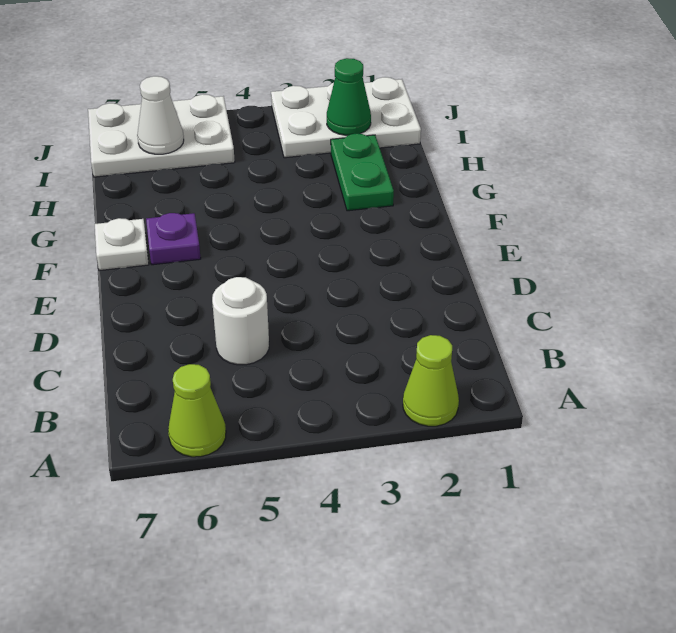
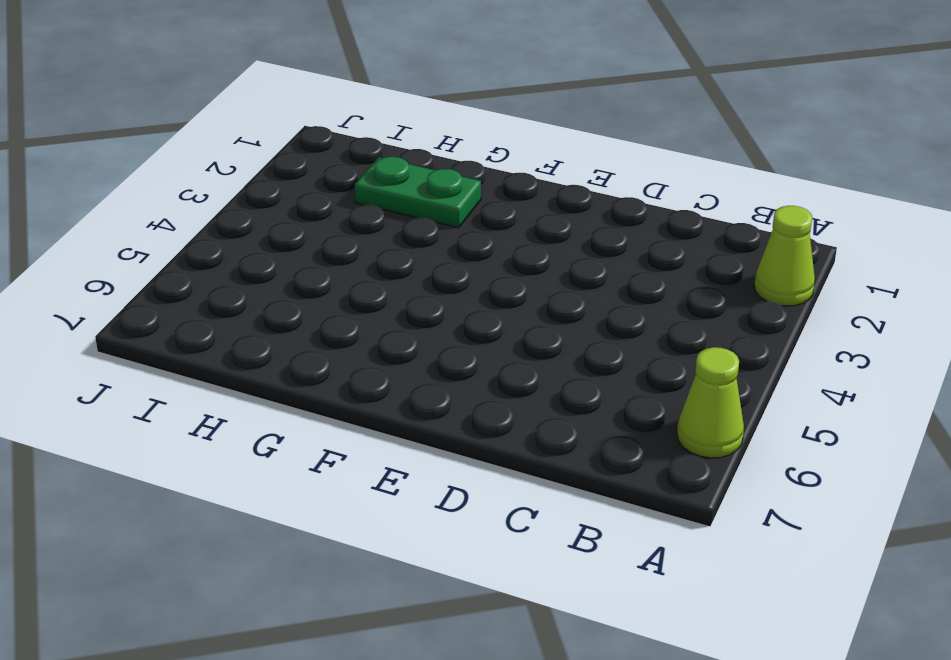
none -> white round brick C5 level 1
none -> purple plate F6 level 1

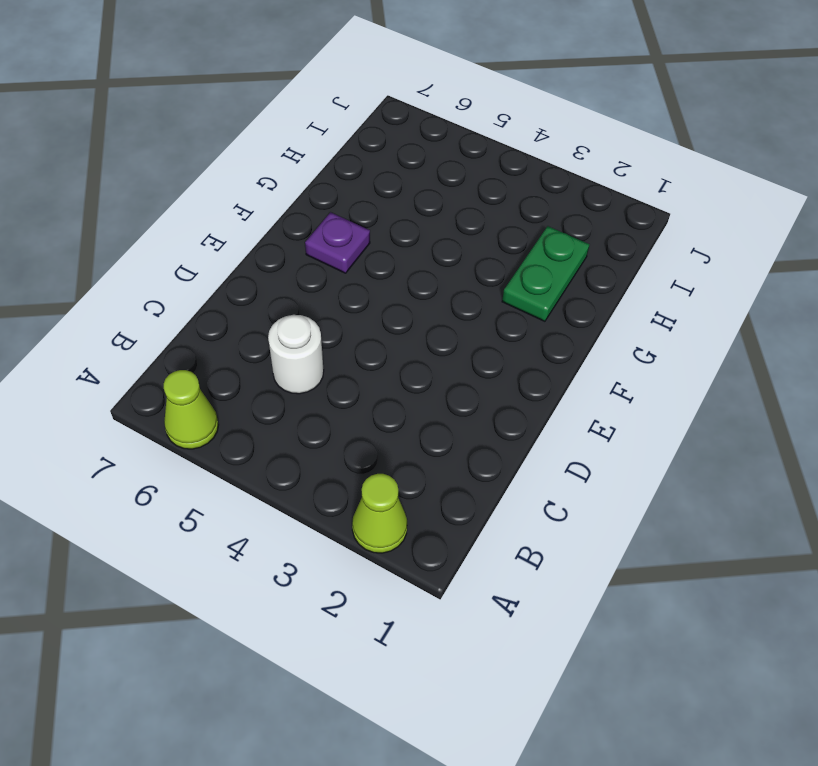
none -> white plate F7 level 1
none -> white plate I1:J3 level 1

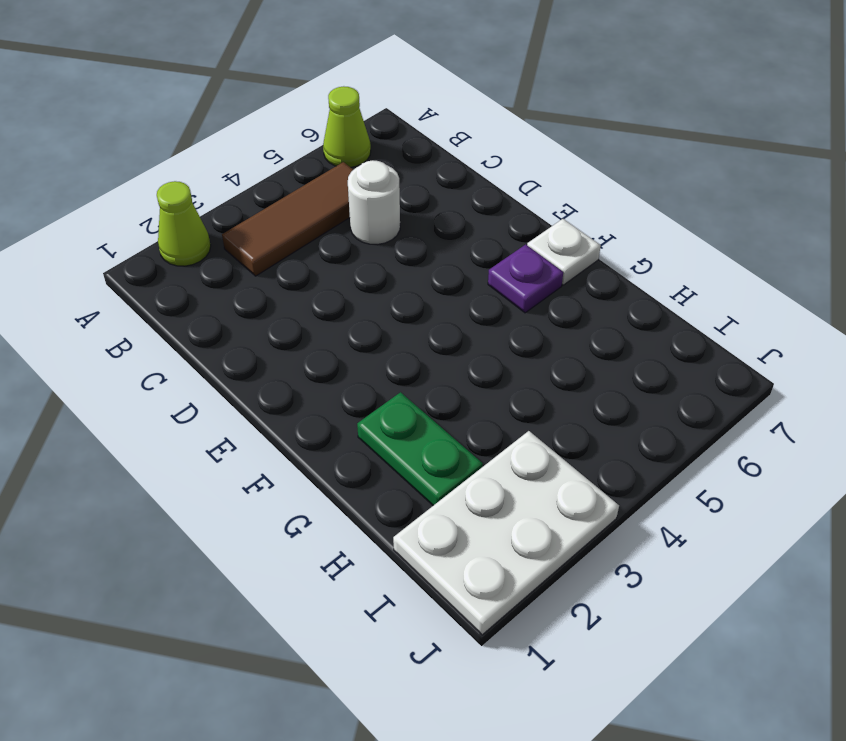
brown tile B3:B5 level 1 -> none
none -> white plate I5:J7 level 1
none -> green cone I2 level 2

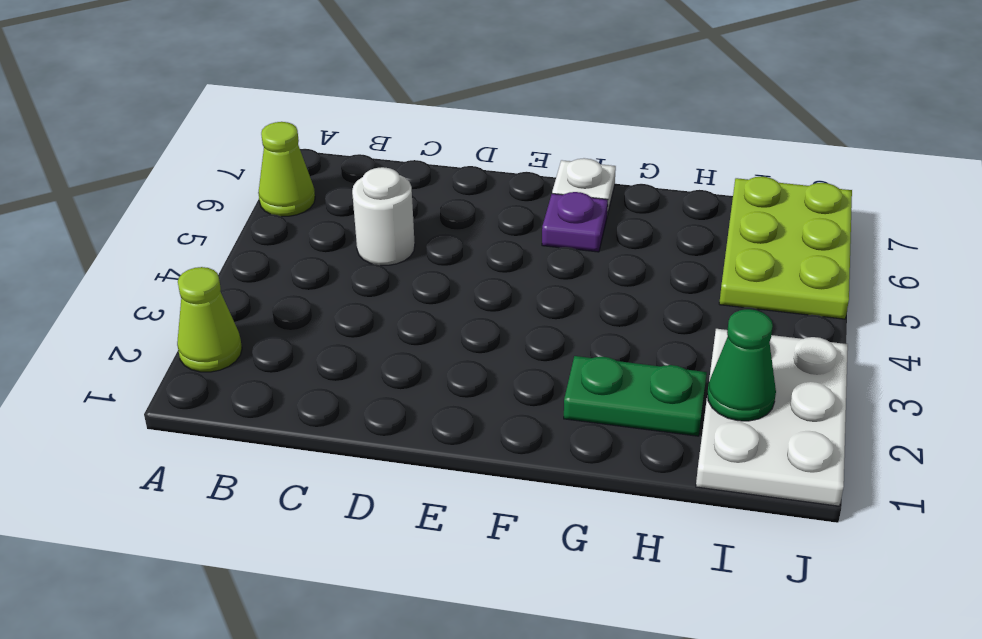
lime plate I5:J7 level 1 -> white plate I5:J7 level 1
none -> white cone I6 level 2

